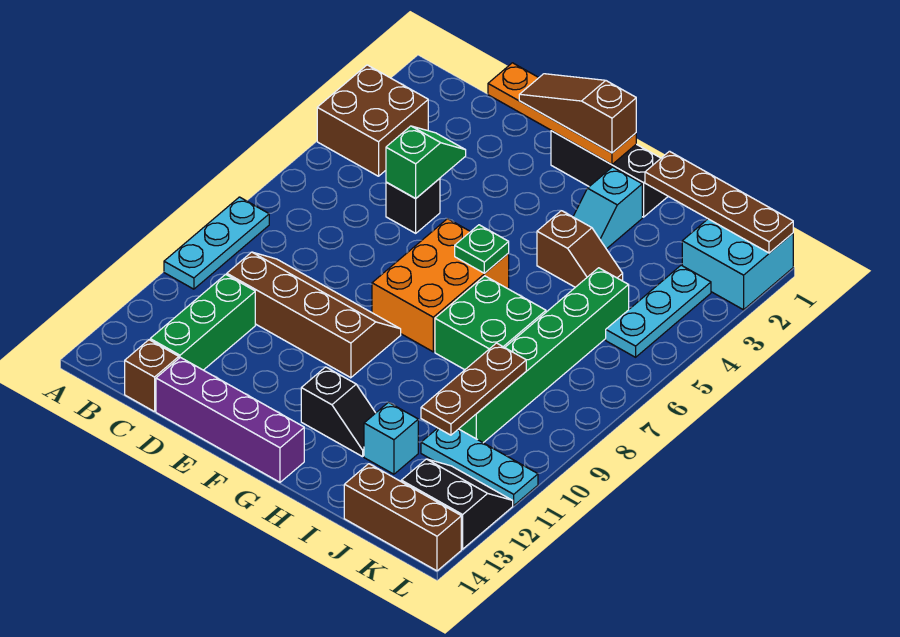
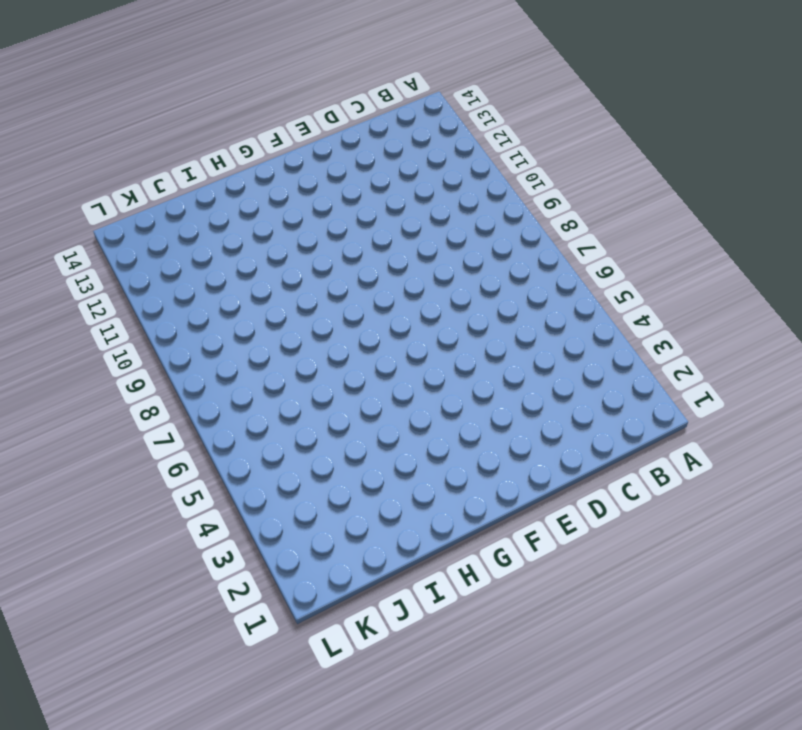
none -> brown brick A3:B4 level 1
none -> cyan plate A8:A10 level 1
none -> brown slope C9:F10 level 1 top 10

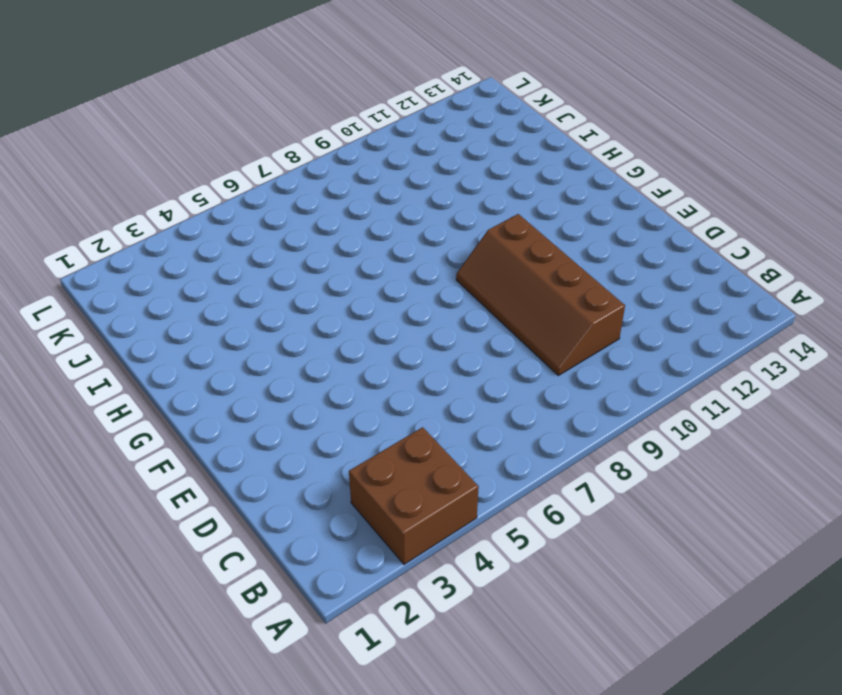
none -> cyan plate A8:A10 level 1
none -> green brick C11:C13 level 1
none -> brown brick C14 level 1

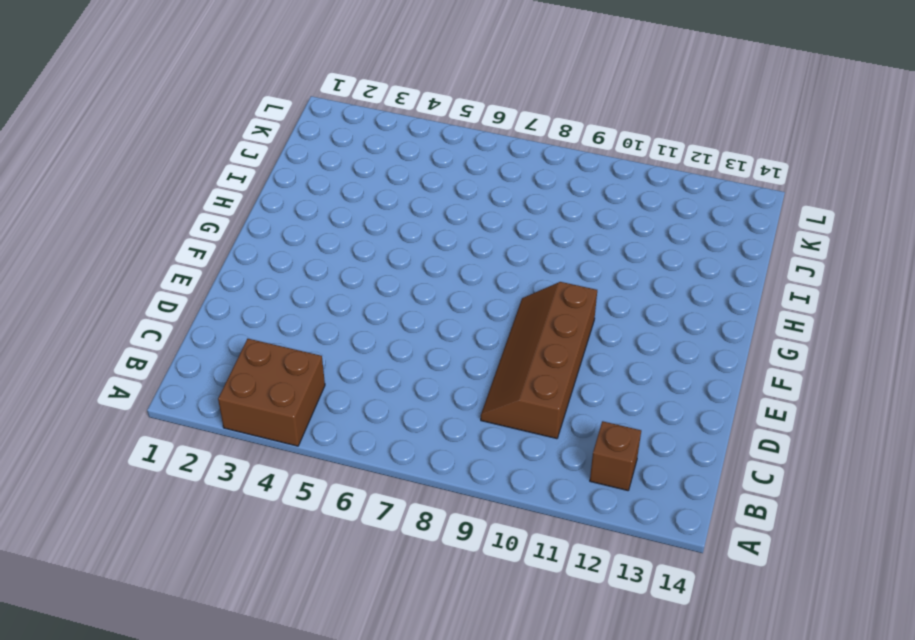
brown brick B12 level 1 -> brown brick C14 level 1
none -> cyan plate A8:A10 level 1
none -> green brick C11:C13 level 1
none -> black brick D5 level 1

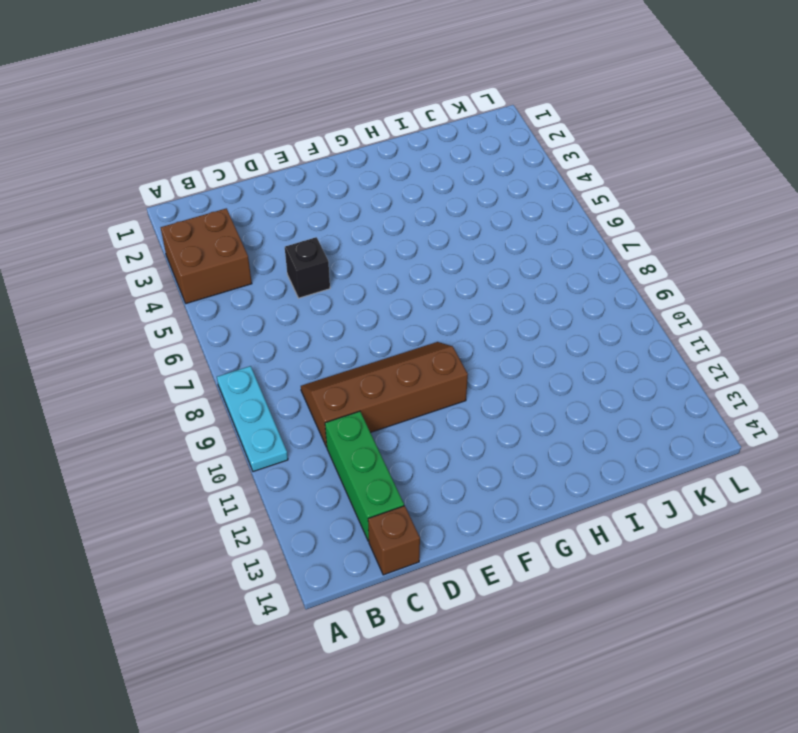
none -> purple brick D14:G14 level 1
none -> black brick F1:H1 level 1
none -> orange brick F6:G8 level 1

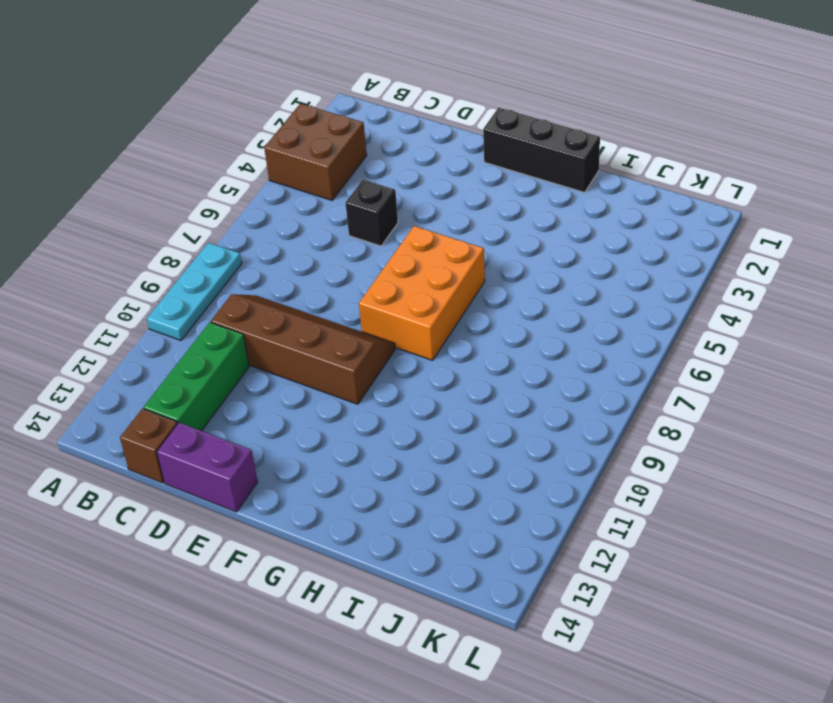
purple brick D14:E14 level 1 -> purple brick D14:G14 level 1
none -> black slope G12:H12 level 1 top G
none -> cyan slope H2:H3 level 1 top 2
none -> brown slope H4:I4 level 1 top H

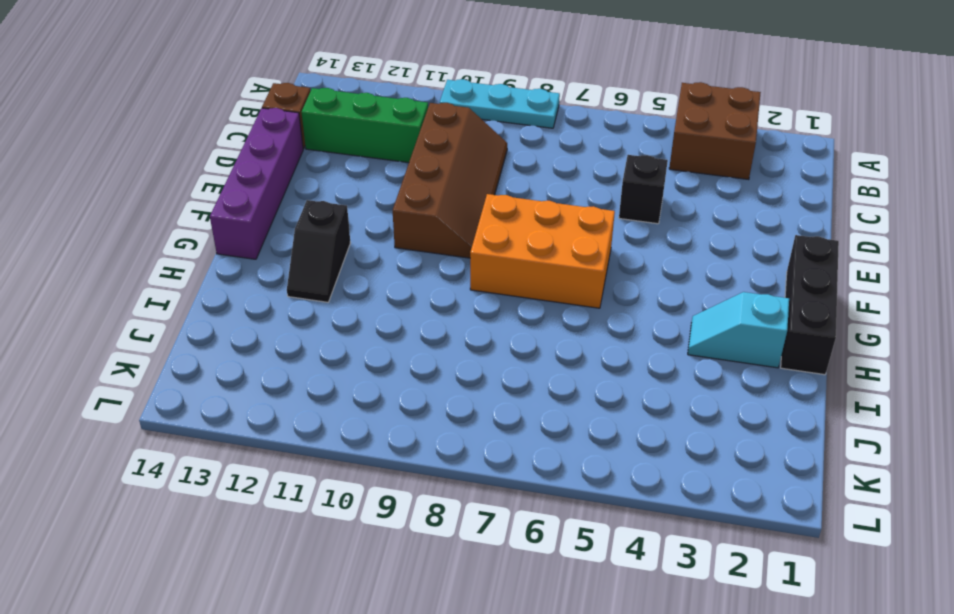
none -> brown slope H4:I4 level 1 top H
none -> green brick H7:I8 level 1
none -> cyan brick I12 level 1

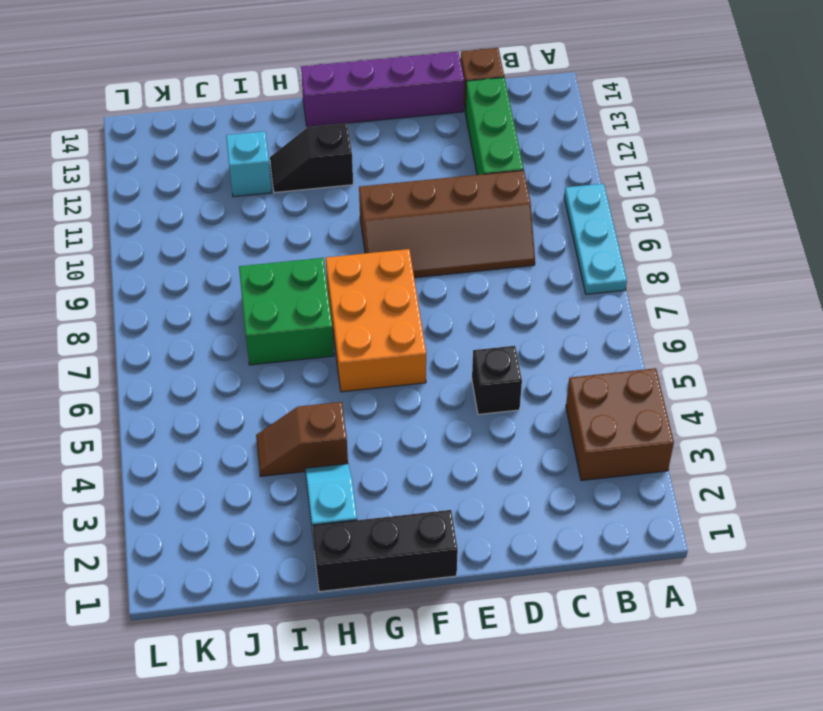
none -> green brick J5:J10 level 1
none -> cyan plate J11:L11 level 1
none -> brown brick J14:L14 level 1

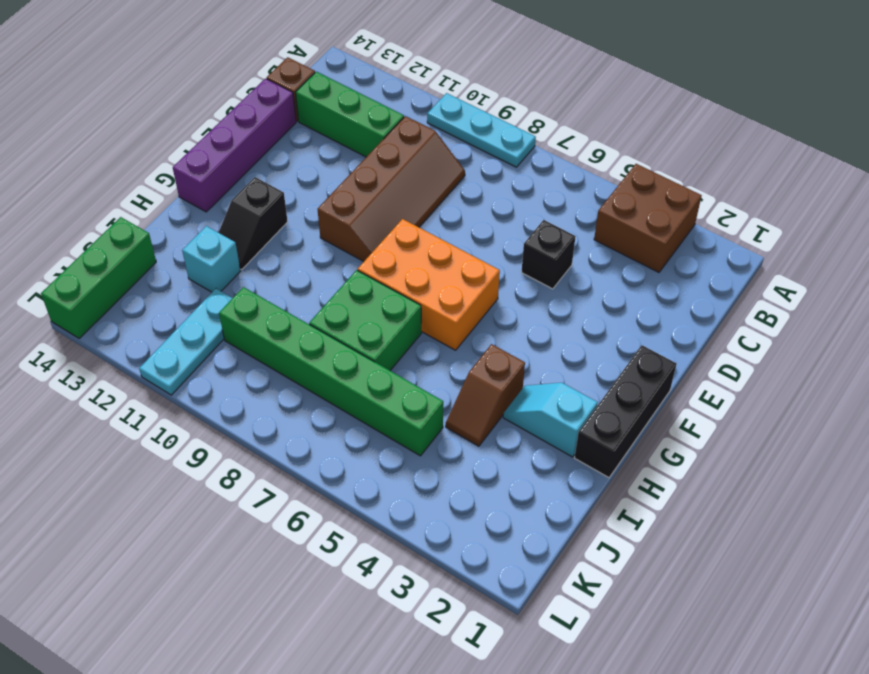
green brick J14:L14 level 1 -> brown brick J14:L14 level 1
none -> cyan brick K1:L2 level 1
none -> cyan plate K3:K5 level 1
none -> black slope K12:L13 level 1 top 13

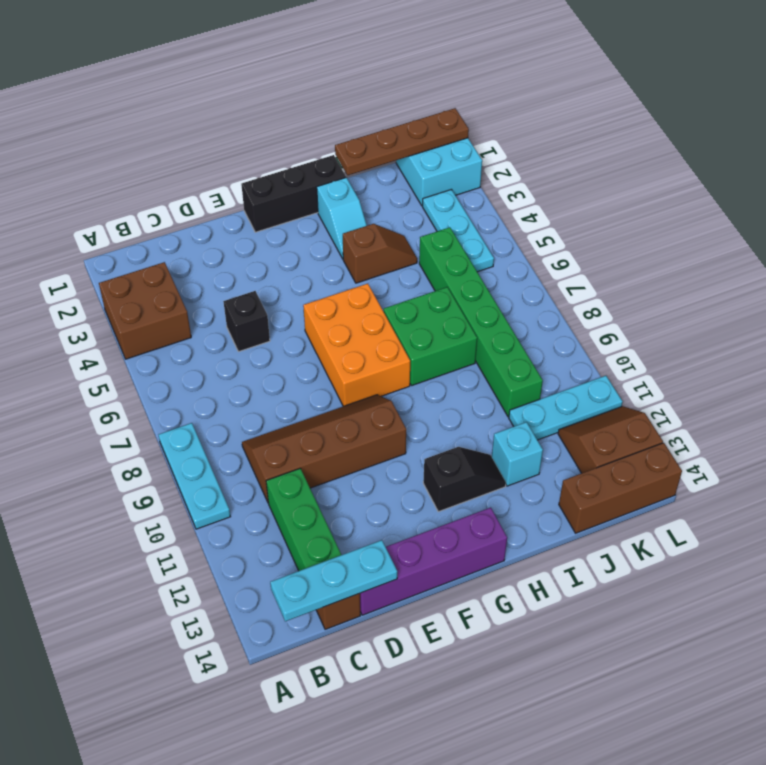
cyan plate B14:D14 level 2 -> none
brown slope K12:L13 level 1 top 13 -> black slope K12:L13 level 1 top 13
none -> orange plate D1:G1 level 2
none -> green slope D4:D5 level 2 top 5
none -> green plate G6 level 2

